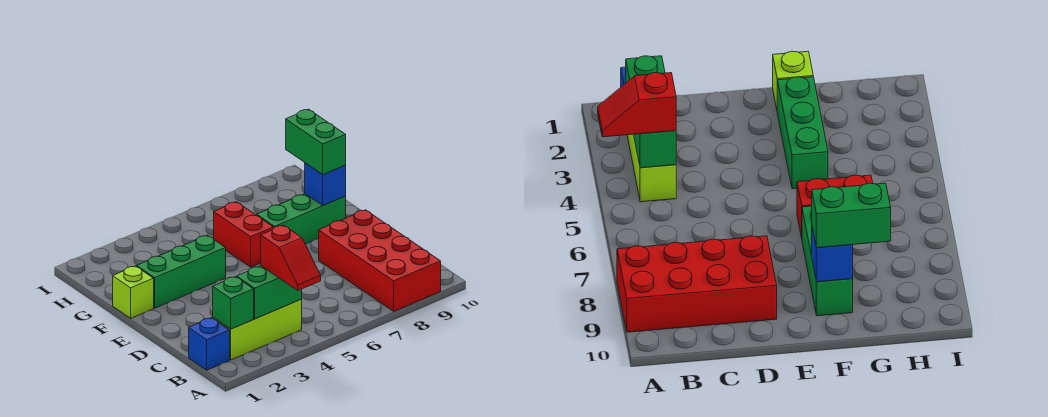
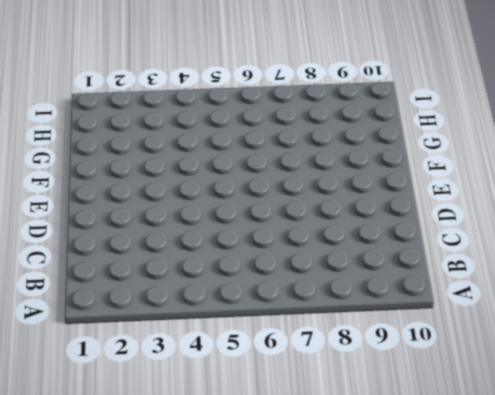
none -> red brick A8:D9 level 1
none -> blue brick B1 level 1
none -> lime brick B2:B4 level 1

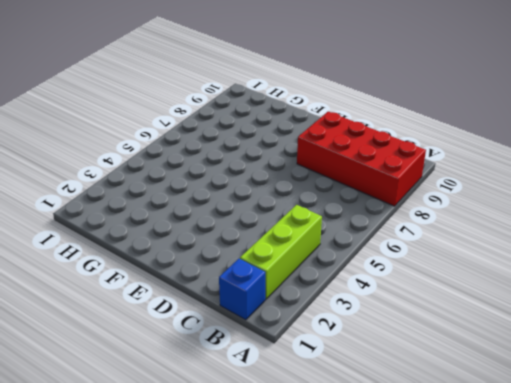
none -> lime brick F1 level 1
none -> green brick F2:F4 level 1
none -> red brick F6:G6 level 1

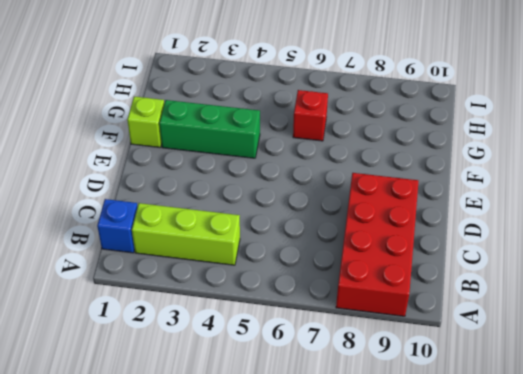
red brick G6 level 1 -> red brick F6:G6 level 1
none -> green brick F7:F9 level 1
none -> green brick B2 level 2
none -> green brick B3:B4 level 2

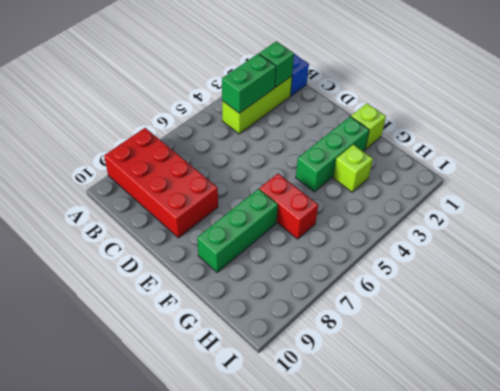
lime brick G3 level 1 -> none
none -> blue brick F9 level 2
none -> red slope A4:B4 level 3 top B
none -> green brick F9:G9 level 3

